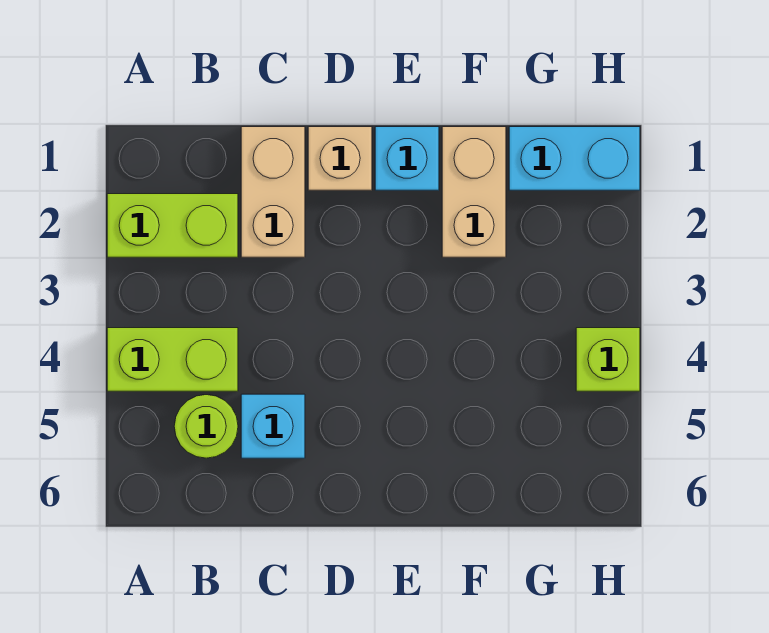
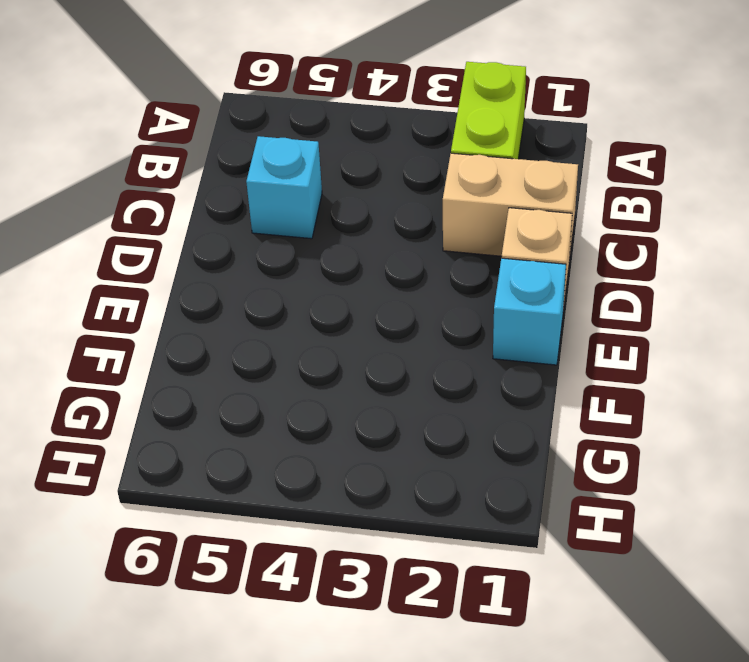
none -> lime brick A4:B4 level 1
none -> lime round brick B5 level 1

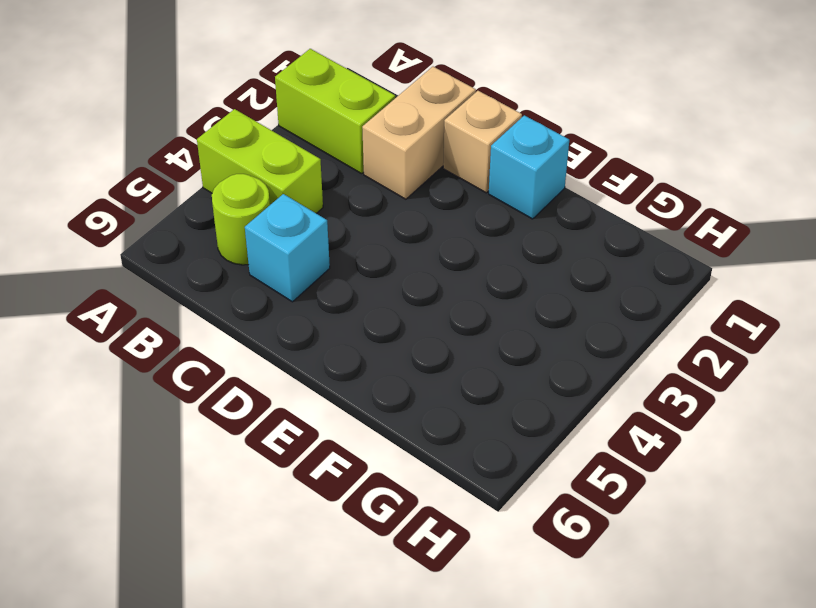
none -> tan brick F1:F2 level 1
none -> cyan brick G1:H1 level 1

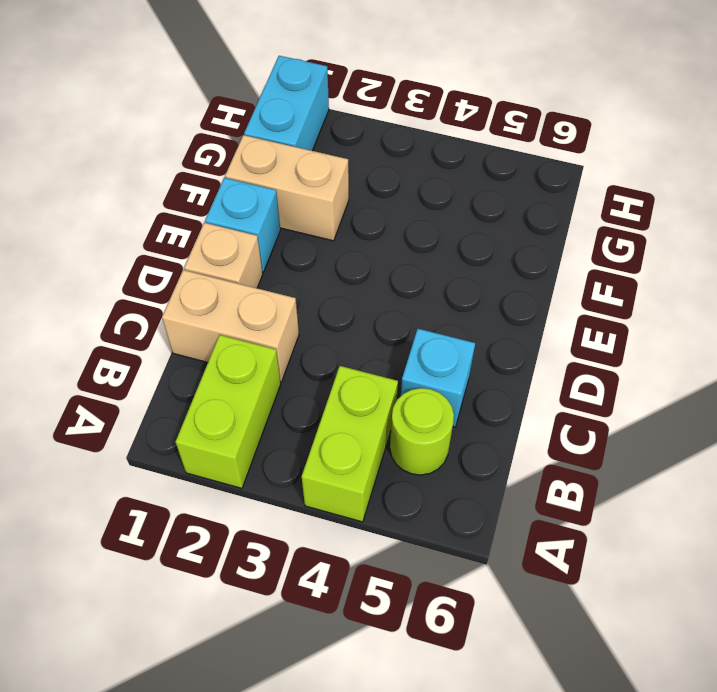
none -> lime brick H4 level 1

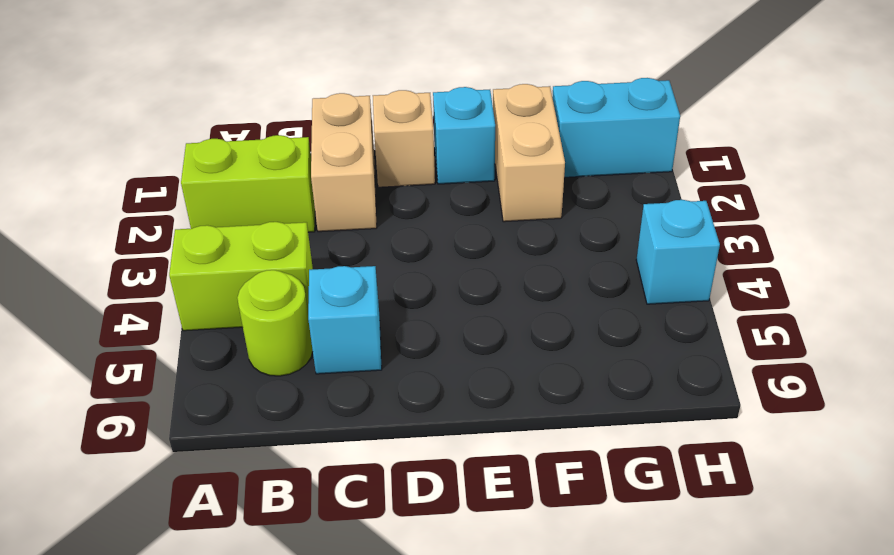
cyan brick H4 level 1 -> lime brick H4 level 1

